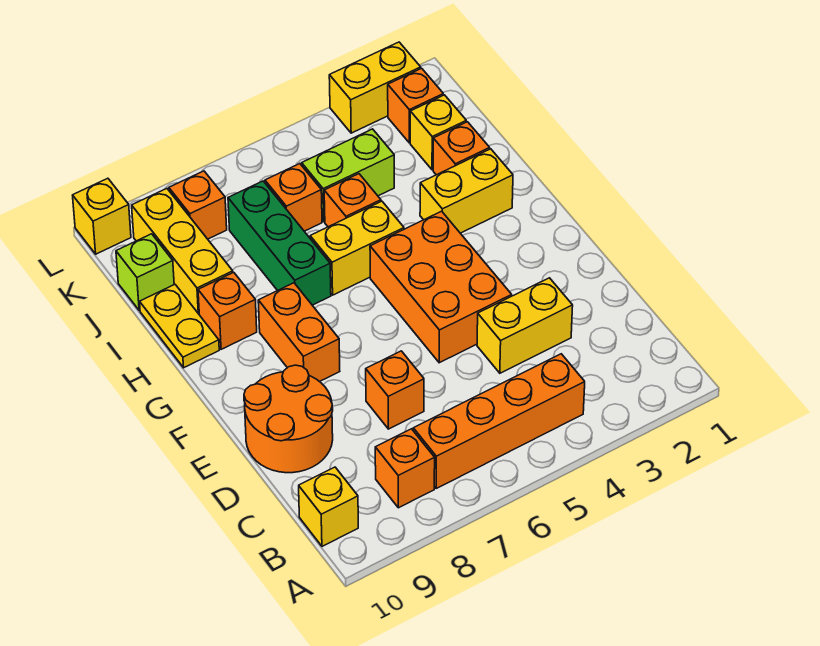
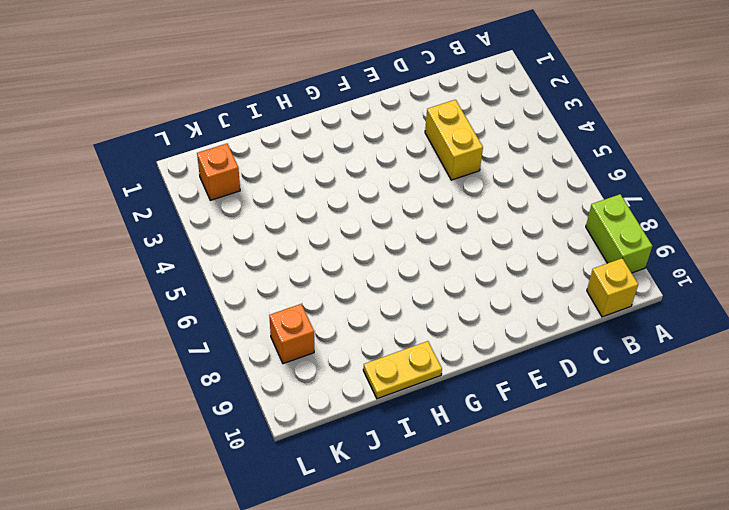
lime brick A8:A9 level 1 -> lime brick J4:J5 level 1
none -> orange brick B4:B7 level 1
none -> orange brick B8 level 1
none -> orange brick D7 level 1

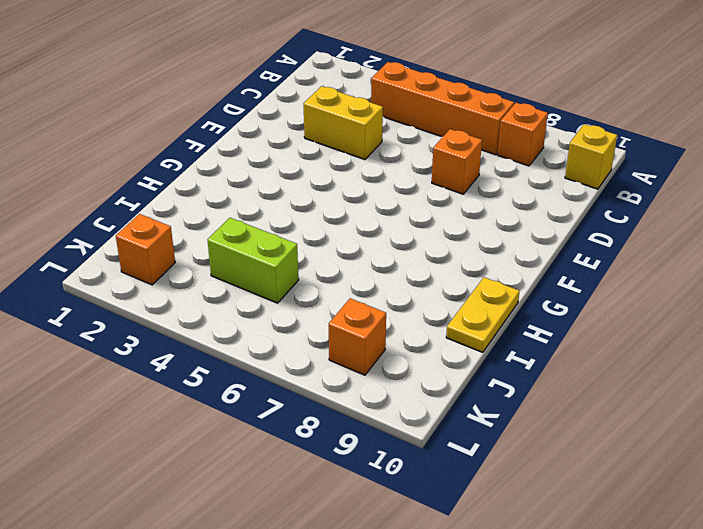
none -> orange round brick D9:E10 level 1
none -> orange brick E4:G5 level 1
none -> orange brick F8:G8 level 1

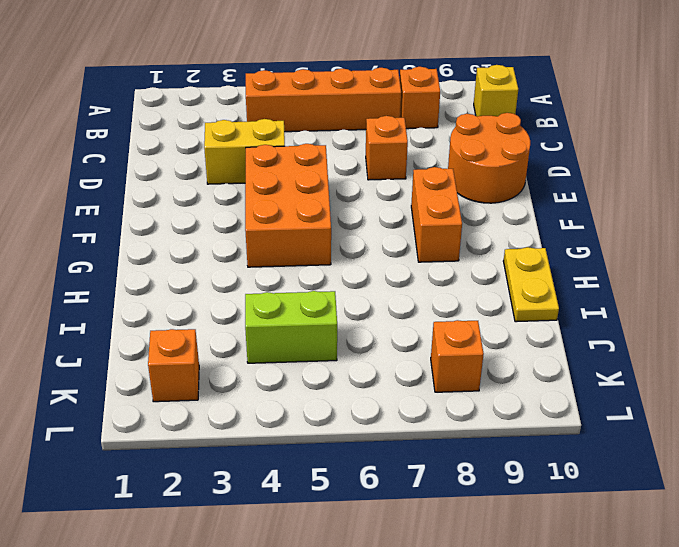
none -> yellow brick H2:H3 level 1
none -> yellow brick H5:H6 level 1
none -> green brick H7:J7 level 1

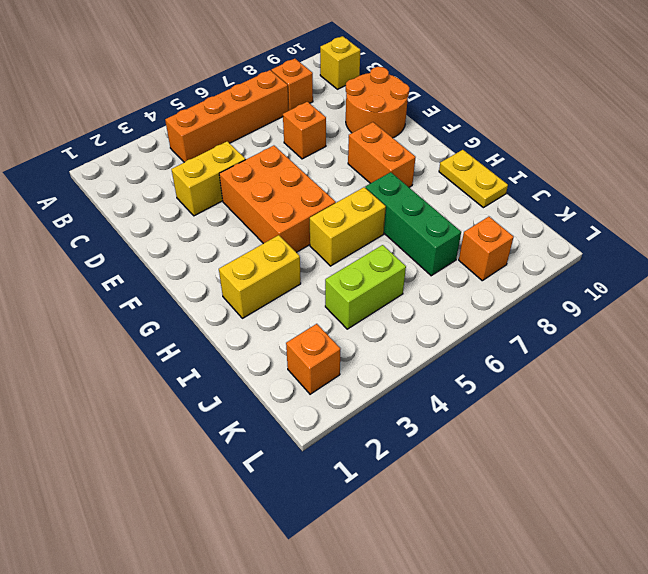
none -> orange brick H9 level 1
none -> orange brick I2 level 1
none -> orange brick I5 level 1

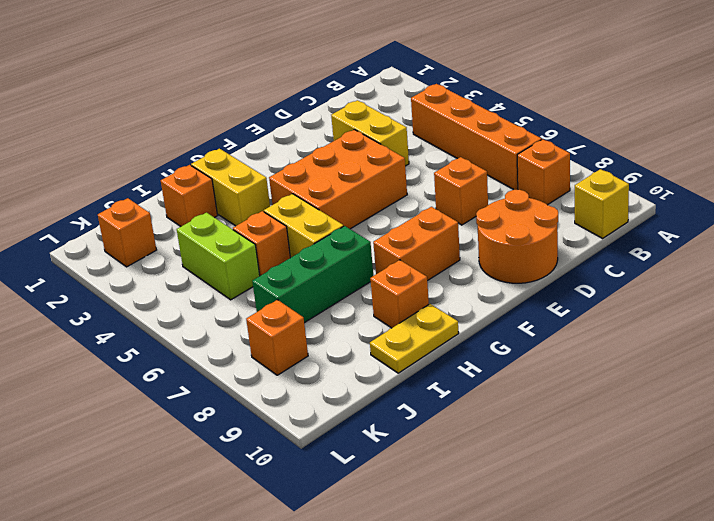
none -> yellow brick I9:K9 level 1
none -> yellow brick J2 level 1
none -> orange brick J6 level 1

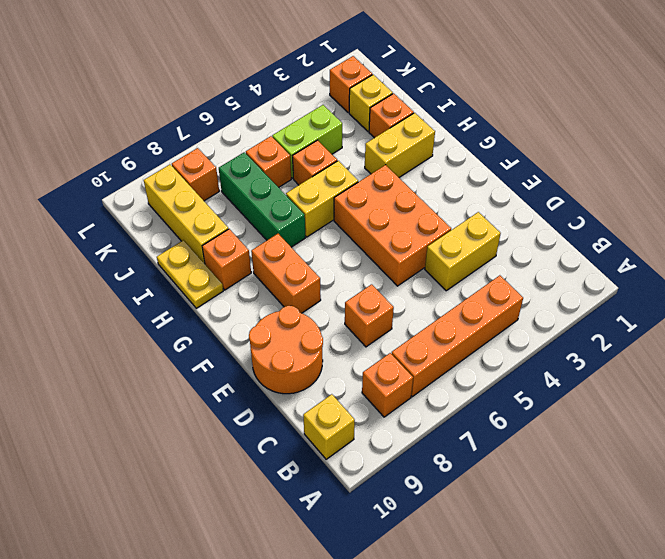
none -> lime brick J10 level 1
none -> yellow brick L2:L3 level 1
none -> yellow brick L10 level 1

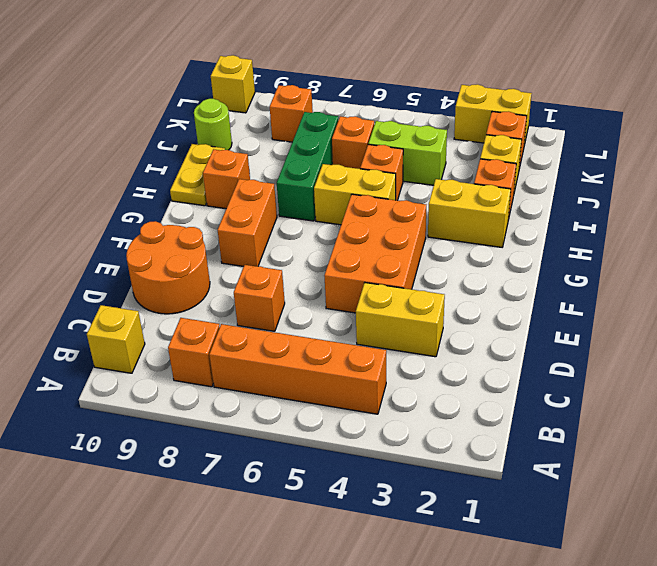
lime round brick J10 level 1 -> lime brick J10 level 1
none -> yellow brick I9:K9 level 1

